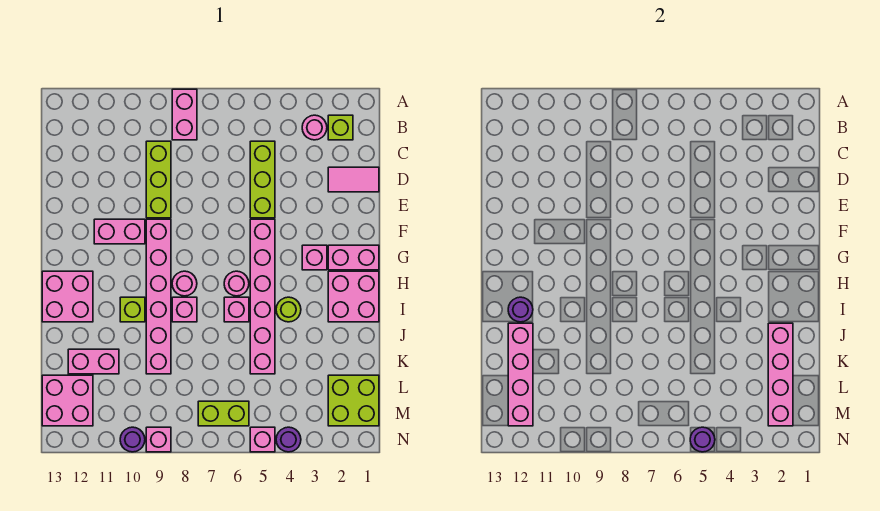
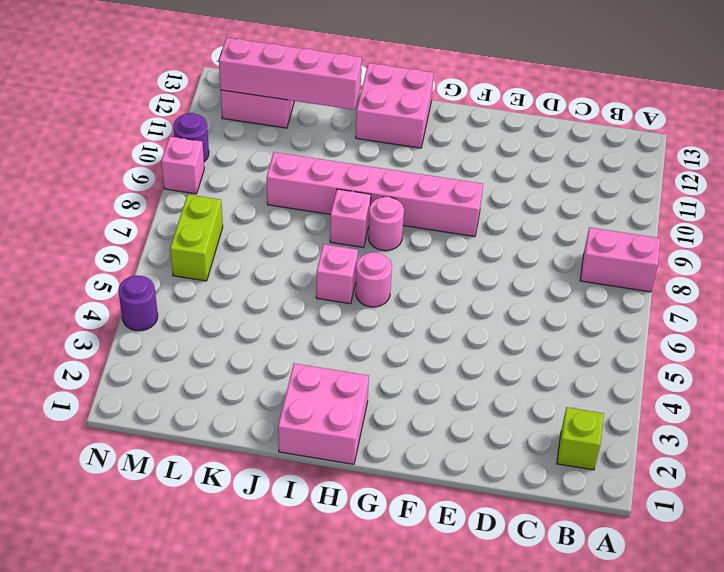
none -> pink round brick B3 level 1
none -> lime brick C5:E5 level 1
none -> lime brick C9:E9 level 1
none -> pink tile D1:D2 level 1

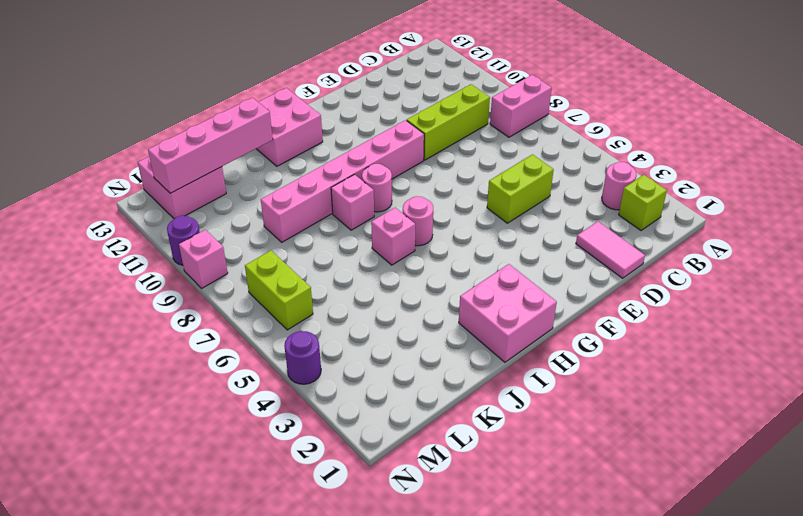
lime brick D5:E5 level 1 -> lime brick C5:E5 level 1
none -> pink brick F5:K5 level 1
none -> pink brick F10:F11 level 1
none -> pink brick G1:G2 level 1
none -> pink brick G3 level 1

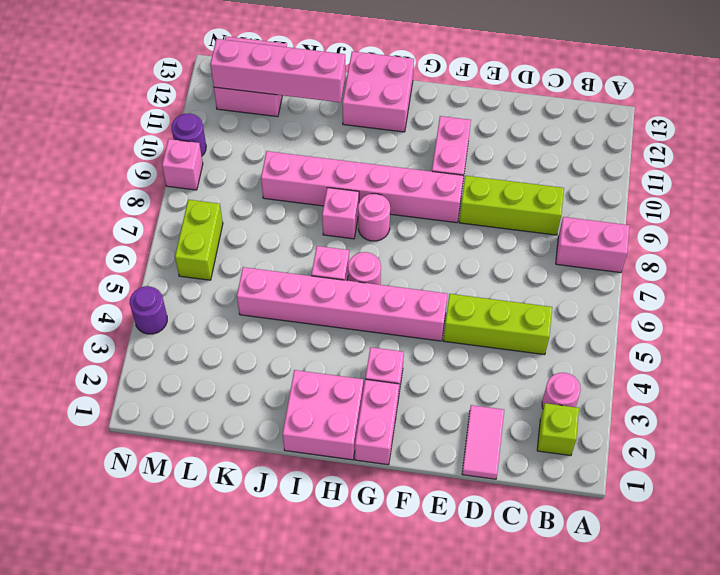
none -> lime round brick I4 level 1
none -> lime brick I10 level 1
none -> pink brick K11:K12 level 1
none -> lime brick L1:M2 level 1

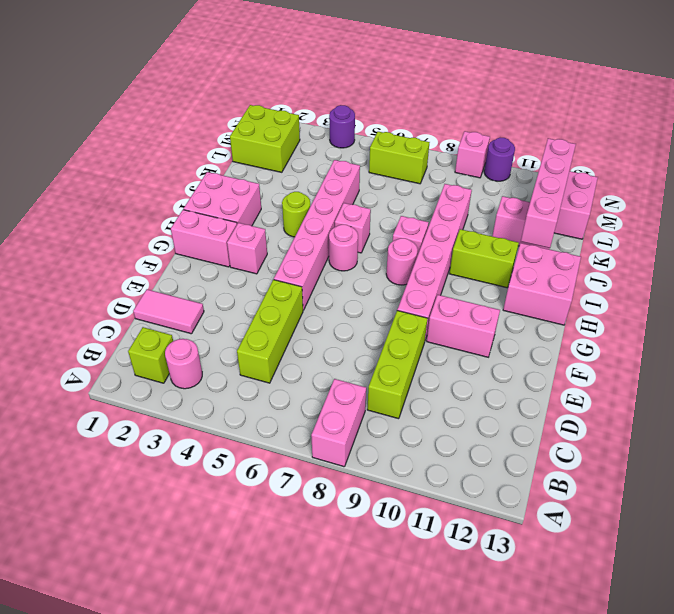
lime brick I10:I11 level 1 -> lime brick I10 level 1
none -> pink brick N5 level 1
none -> purple round brick I12 level 2
none -> pink brick J2:M2 level 2
none -> purple round brick N5 level 2

